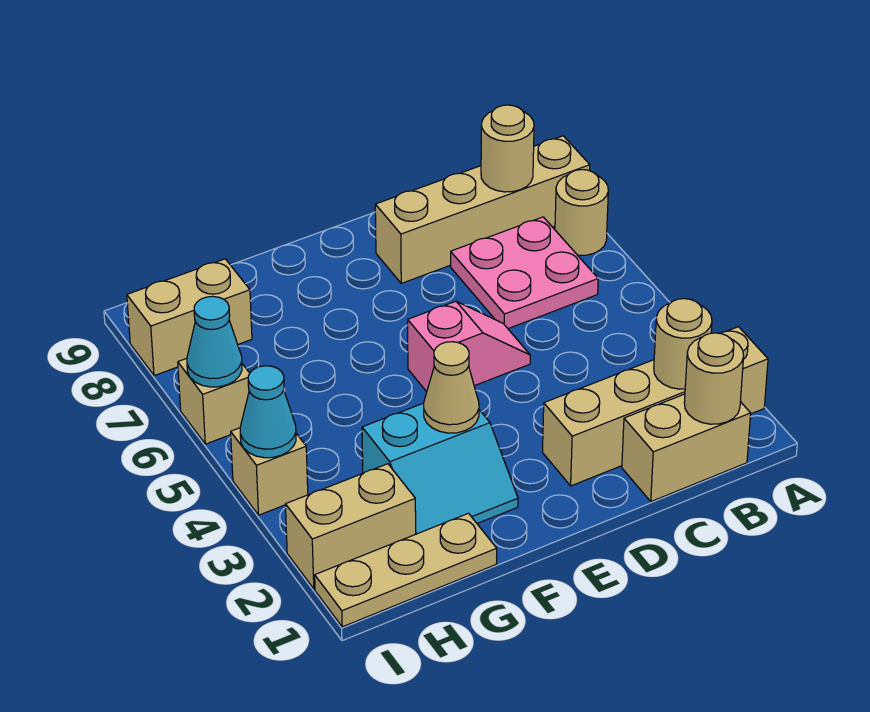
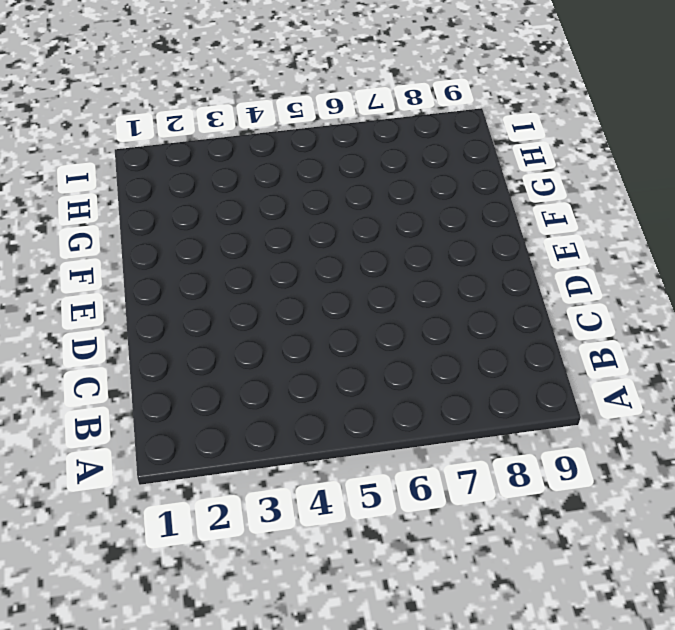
none -> tan brick A2:D2 level 1
none -> tan round brick A7 level 1
none -> tan brick A8:D8 level 1

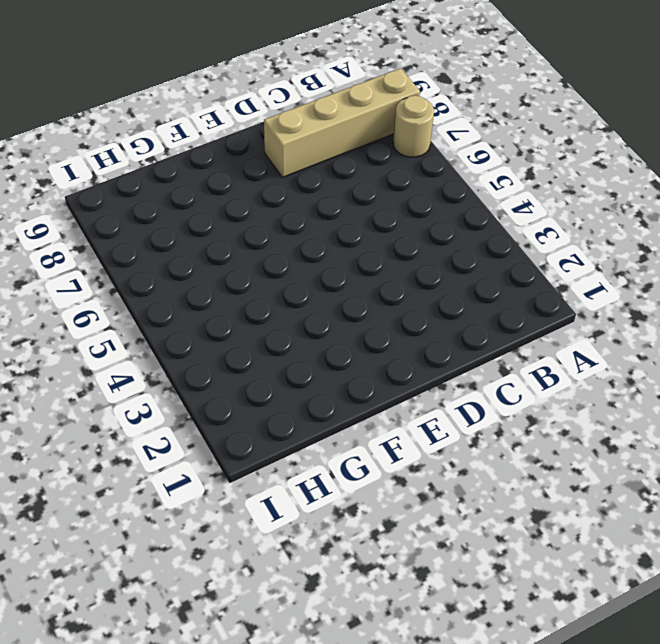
none -> tan brick A2:D2 level 1
none -> tan brick B1:C1 level 1
none -> pink plate B6:C7 level 1

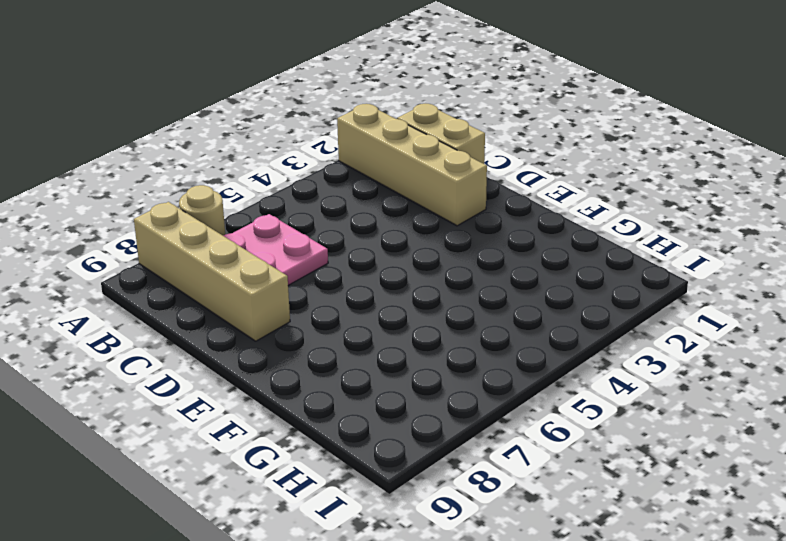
none -> pink slope D5:E5 level 1 top E
none -> cyan slope F2:G3 level 1 top 3
none -> tan plate G1:I1 level 1

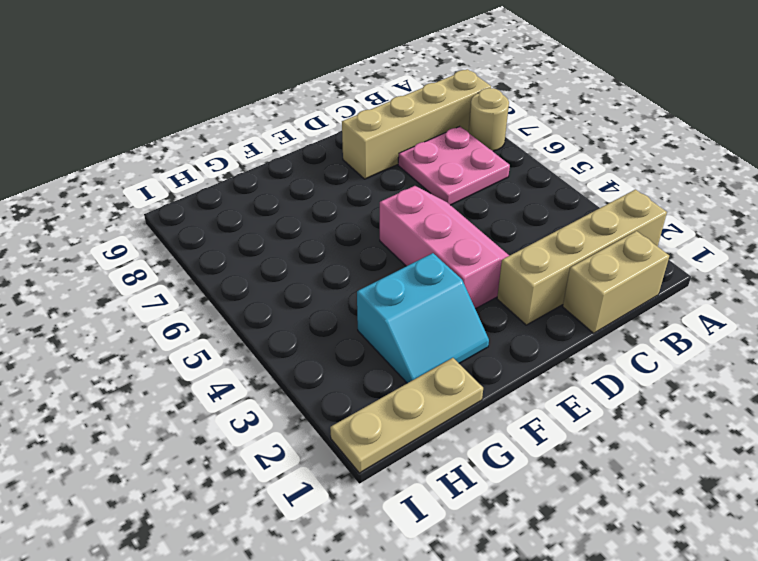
pink slope D3:E5 level 1 top E -> pink slope D5:E5 level 1 top E
none -> tan brick H2:I2 level 1
none -> tan brick H8:I8 level 1
none -> tan brick I4 level 1

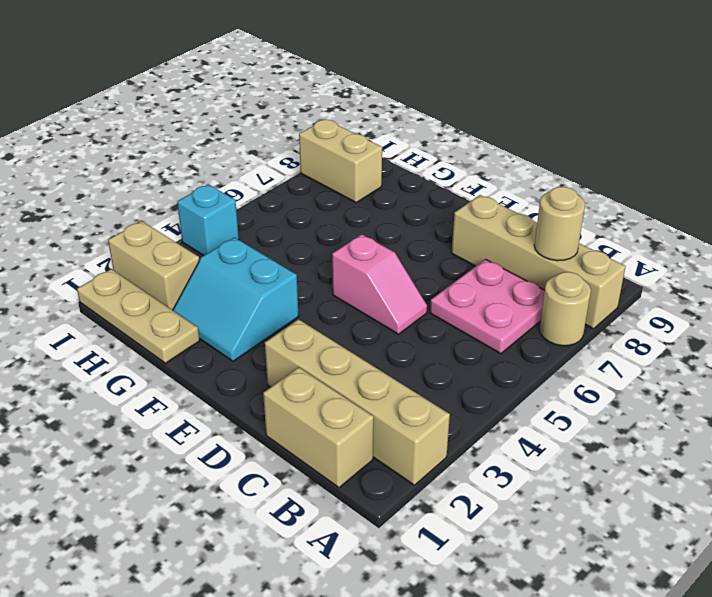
cyan brick I4 level 1 -> tan brick I4 level 1
none -> tan brick I6 level 1
none -> tan round brick B1 level 2
none -> tan round brick B2 level 2

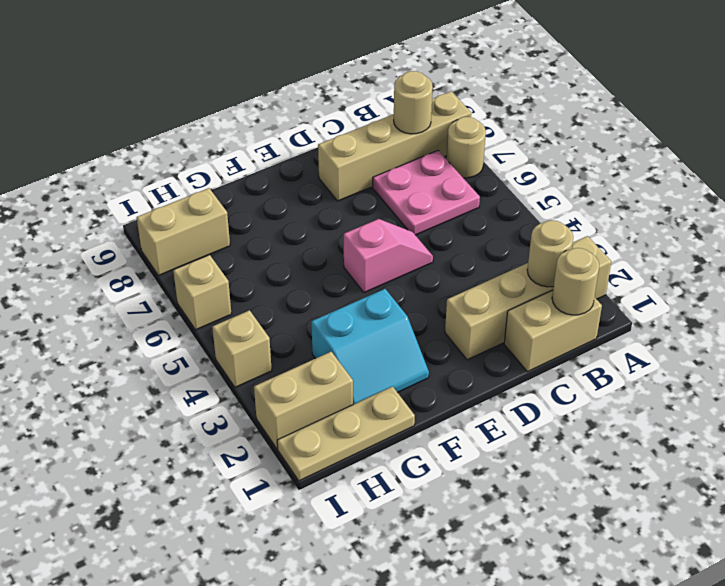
none -> tan cone F3 level 2
none -> cyan cone I4 level 2
none -> cyan cone I6 level 2

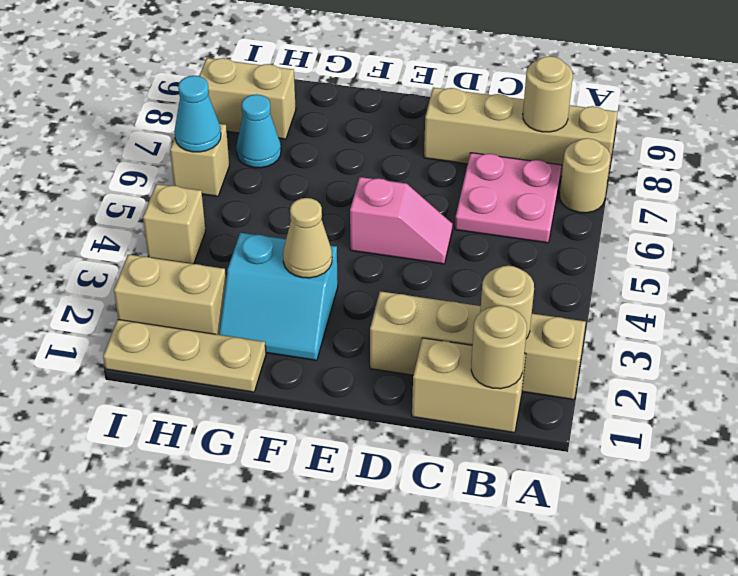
cyan cone H7 level 1 -> cyan cone I4 level 2

